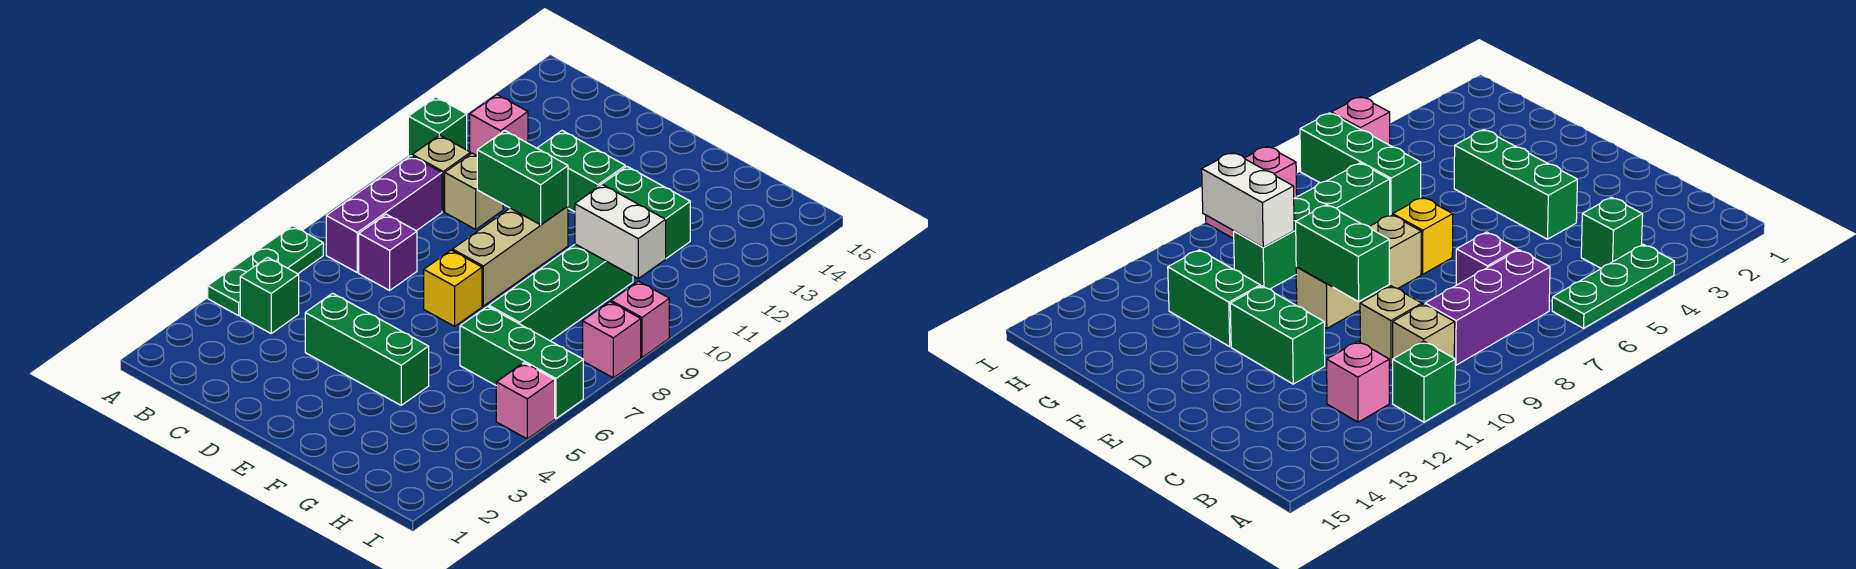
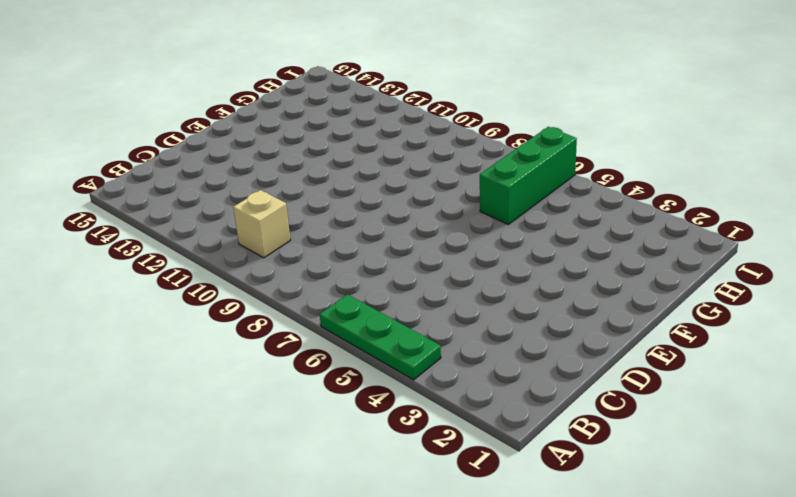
none -> green brick A11 level 1
none -> green brick B4 level 1
none -> purple brick B7:B9 level 1

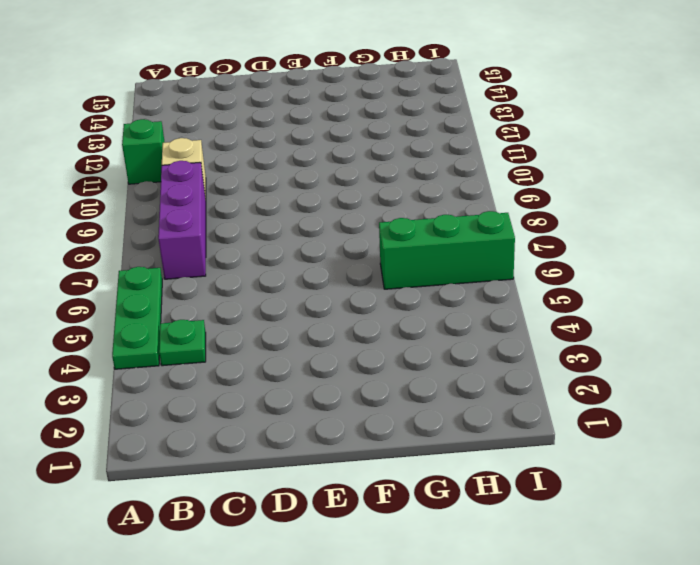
green plate B4 level 1 -> green brick B4 level 1
none -> pink brick B12 level 1
none -> purple brick C7 level 1
none -> tan brick C10 level 1

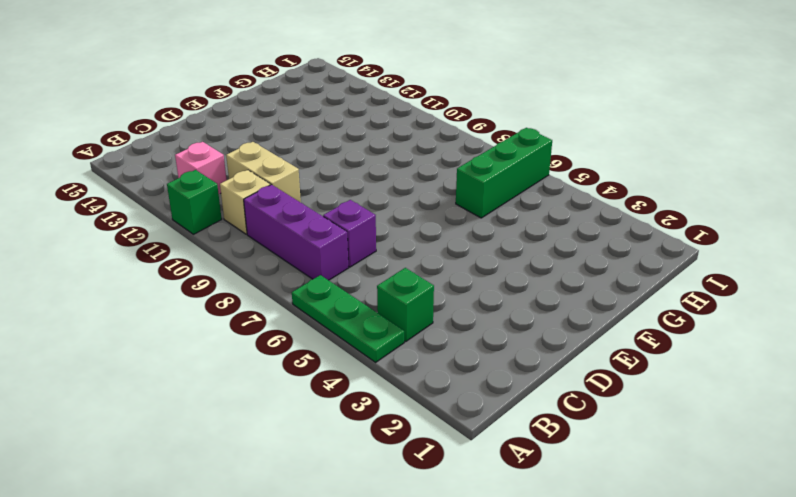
tan brick C10:C11 level 1 -> tan brick C10 level 1
none -> green brick D4:F4 level 1
none -> green brick D12:E12 level 1
none -> yellow brick E7 level 1

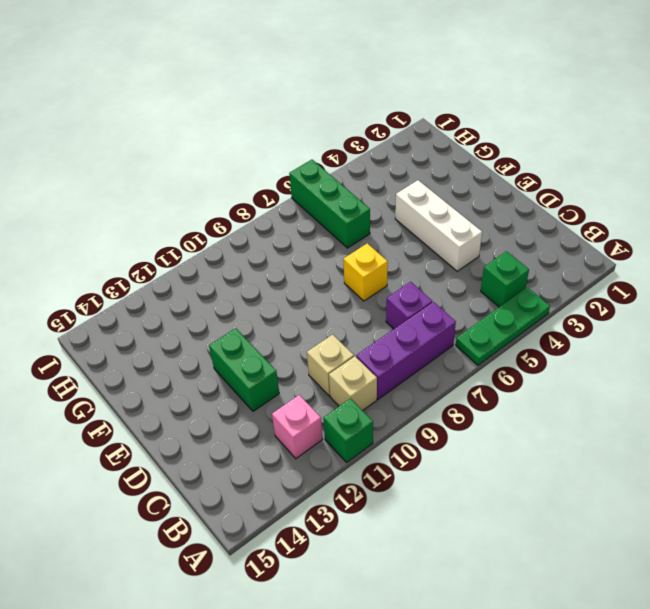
white brick D4:F4 level 1 -> green brick D4:F4 level 1
none -> tan brick E8:E10 level 1
none -> green brick F12:G12 level 1
none -> green brick G7:G10 level 1

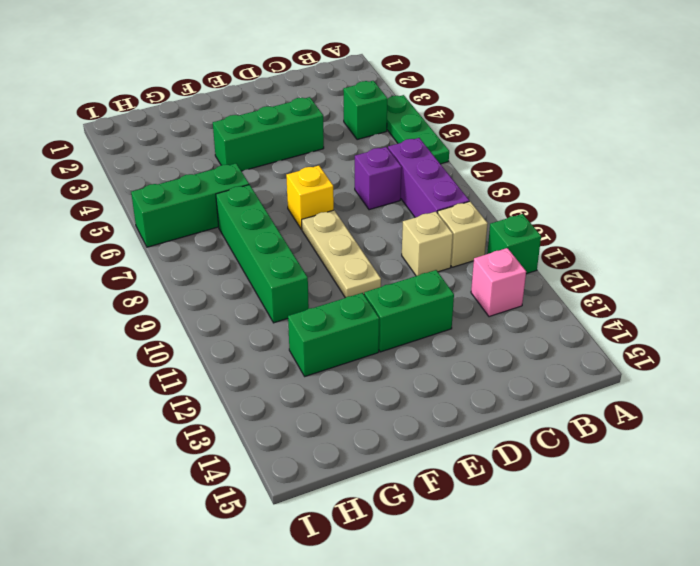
tan plate E8:E10 level 1 -> tan brick E8:E10 level 1
none -> pink brick I5 level 1
none -> pink brick I8 level 1
none -> pink brick I9 level 1

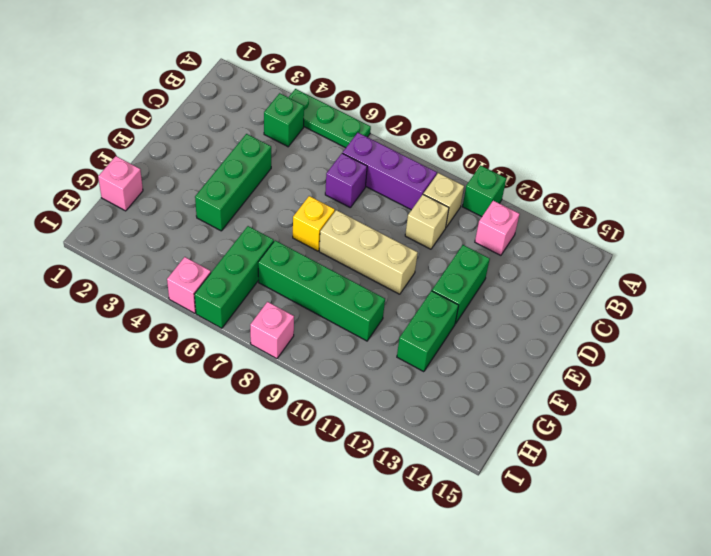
pink brick G1 level 1 -> pink brick I9 level 1
none -> green brick D10:E10 level 2
none -> white brick G10:H10 level 2

